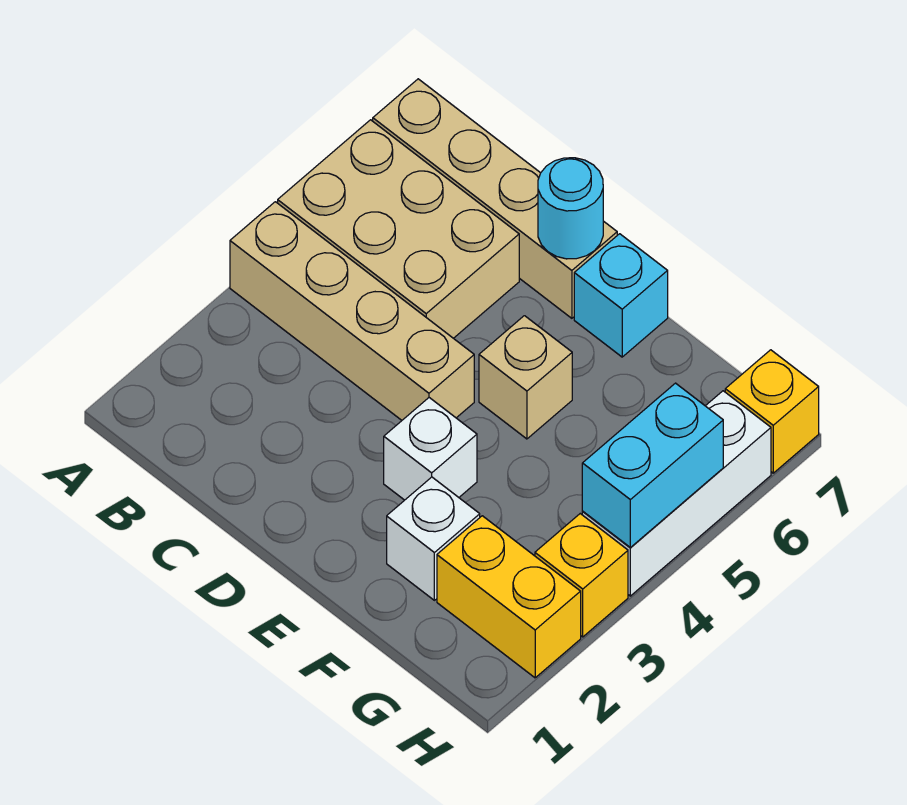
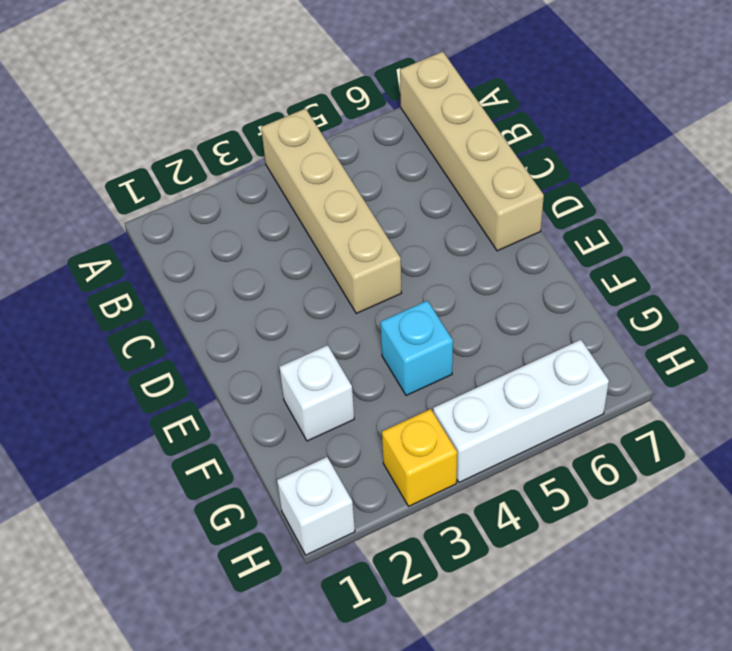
cyan brick F4 level 1 -> cyan brick E7 level 1
white brick H1 level 1 -> white brick E3 level 1
none -> tan brick A5:C6 level 1
none -> tan brick E5 level 1
none -> yellow brick G2:H2 level 1

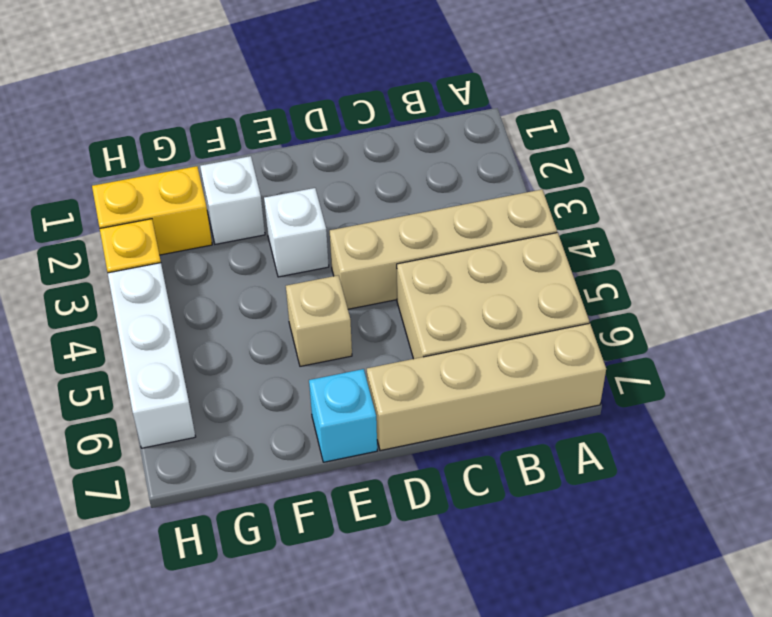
none -> yellow brick H7 level 1
none -> cyan round brick D7 level 2
none -> cyan brick H4:H5 level 2

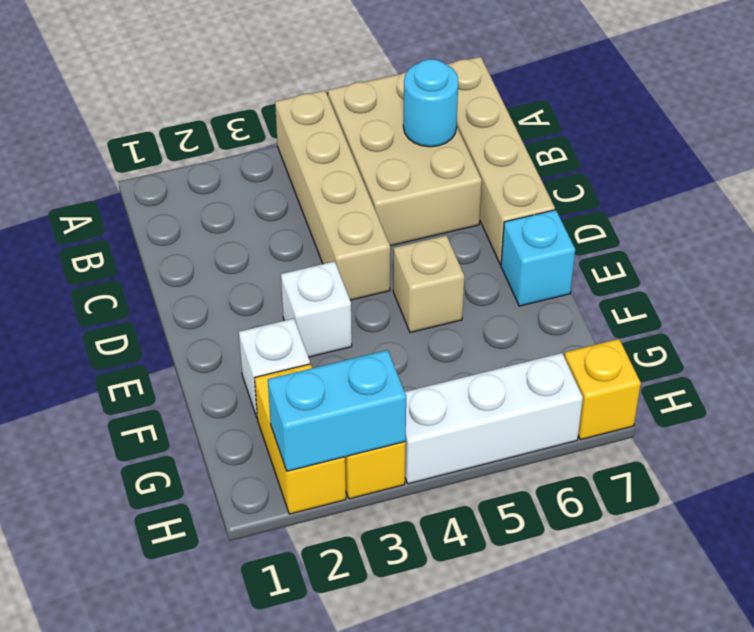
cyan round brick B6 level 2 -> cyan round brick D7 level 2
cyan brick H2:H3 level 2 -> cyan brick H4:H5 level 2

